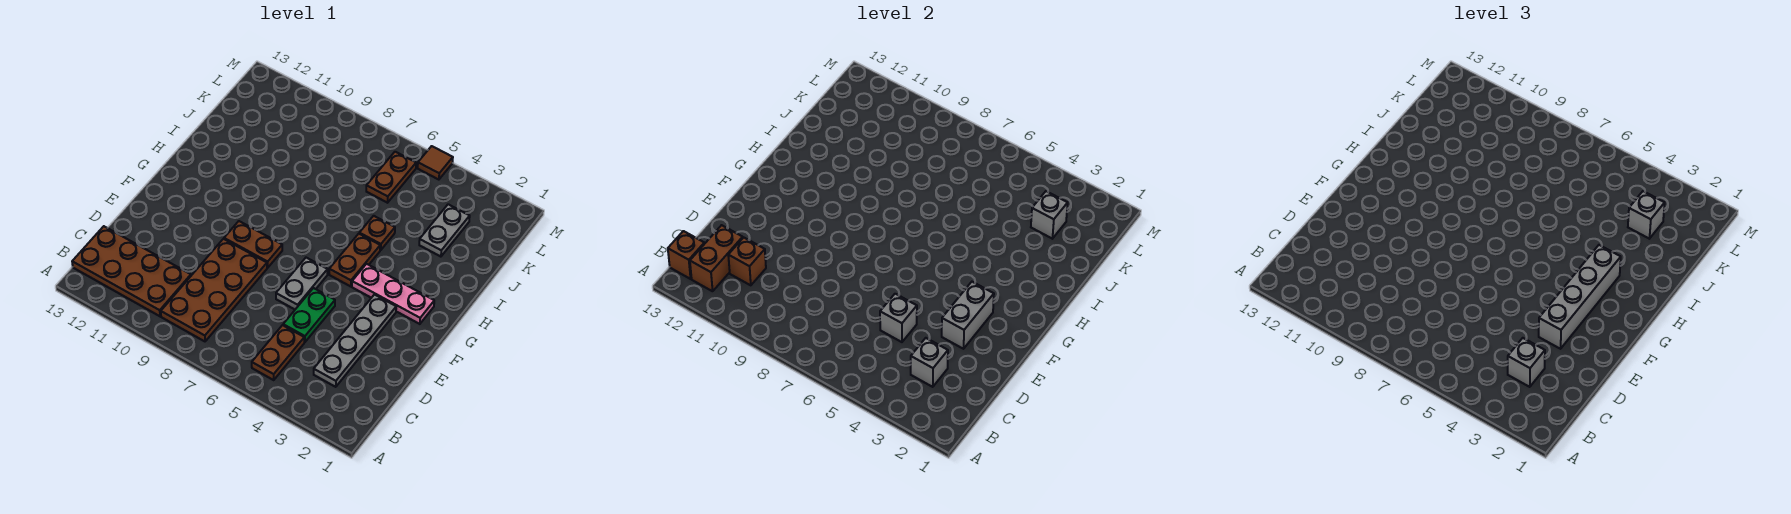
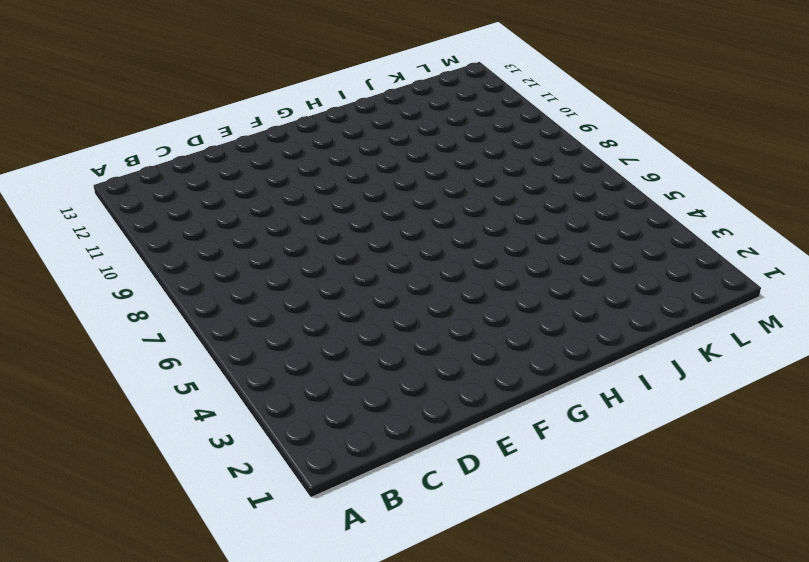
none -> brown plate B5:C5 level 1
none -> brown plate B8:E9 level 1
none -> brown plate B10:C13 level 1

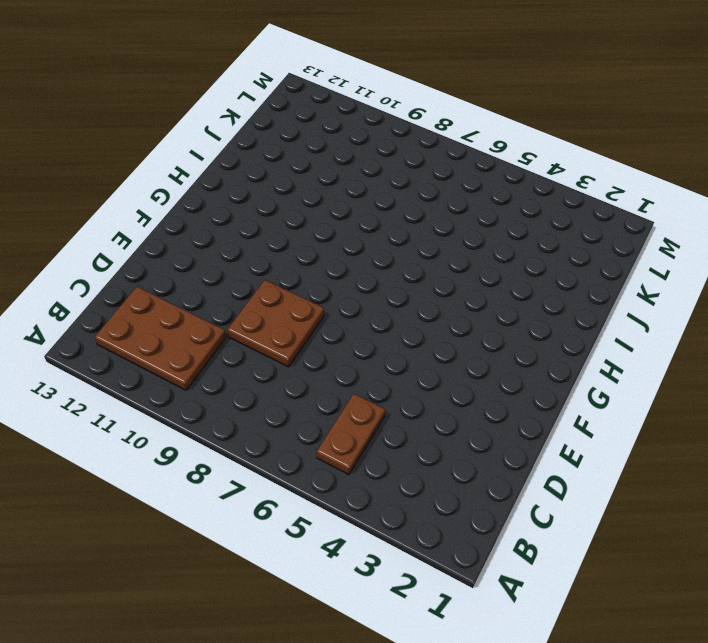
brown plate B10:C12 level 1 -> brown plate B10:C13 level 1
brown plate D8:E9 level 1 -> brown plate B8:E9 level 1
none -> grey plate C3:F3 level 1
none -> green plate D5:E5 level 1
none -> grey plate E6:F6 level 1

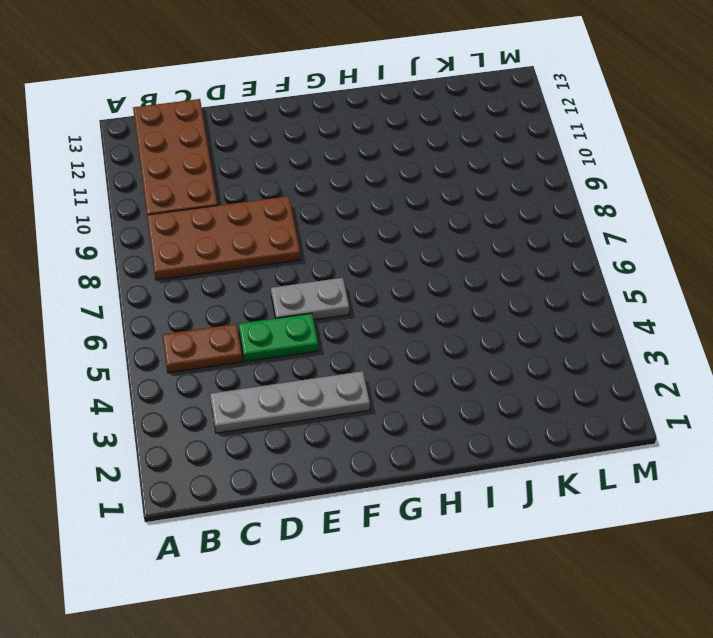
none -> brown plate F8:F9 level 1
none -> pink plate G2:G4 level 1
none -> brown plate G5:H5 level 1

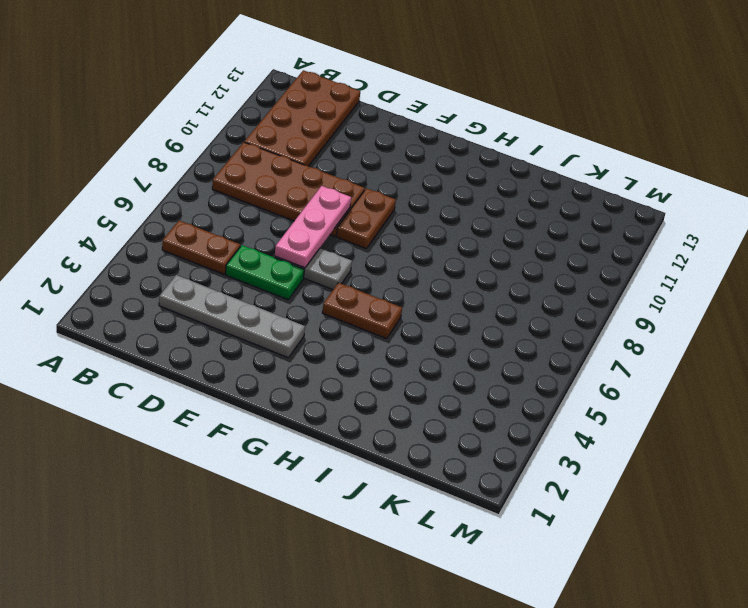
pink plate E6:E8 level 2 -> pink plate G2:G4 level 1
none -> brown plate I5 level 1
none -> grey plate J3:K3 level 1
none -> brown plate K6:L6 level 1

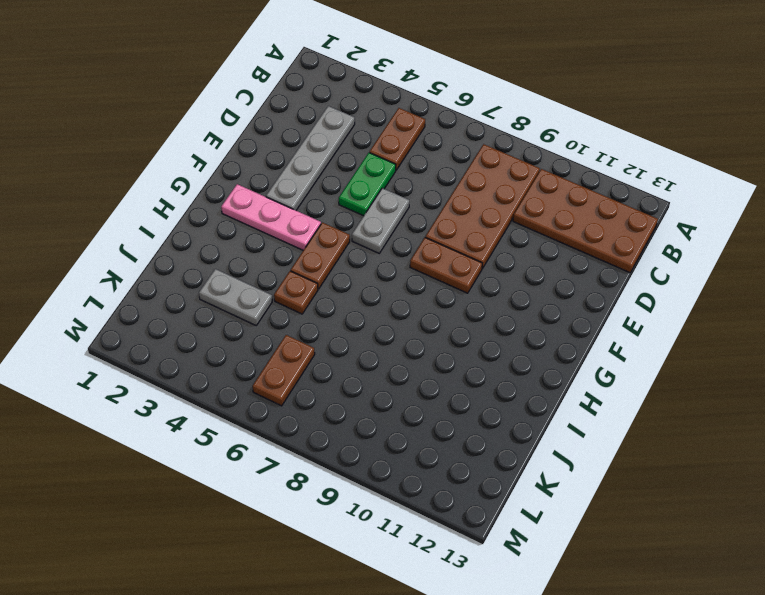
grey plate J3:J4 level 1 -> grey plate J3:K3 level 1
none -> brown tile M5 level 1
none -> brown brick B12:C12 level 2
none -> brown brick B13 level 2

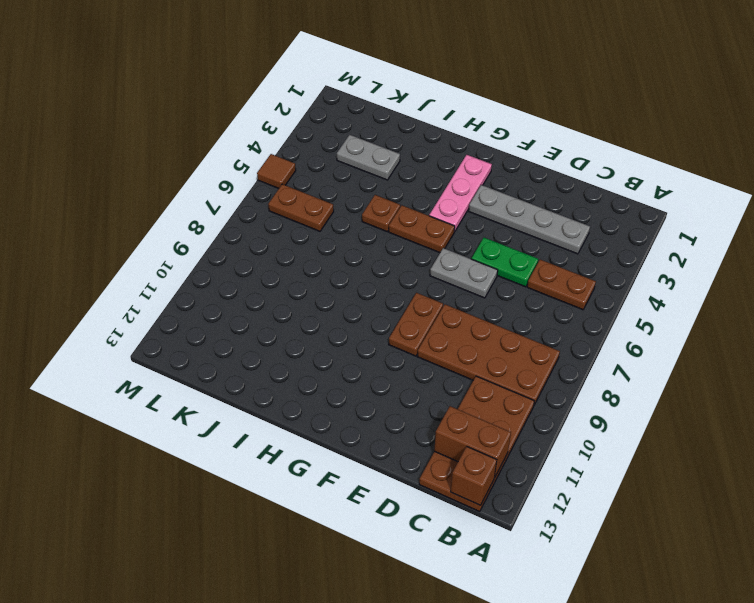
none -> grey brick C3 level 2
none -> brown brick C11 level 2
none -> grey brick D5 level 2

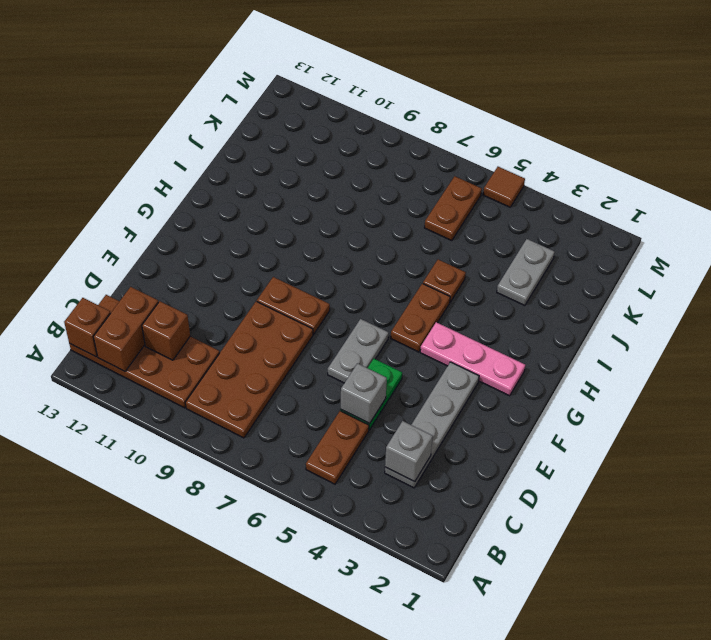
none -> grey brick E3:F3 level 2
none -> grey brick K3 level 2
none -> grey brick C3 level 3

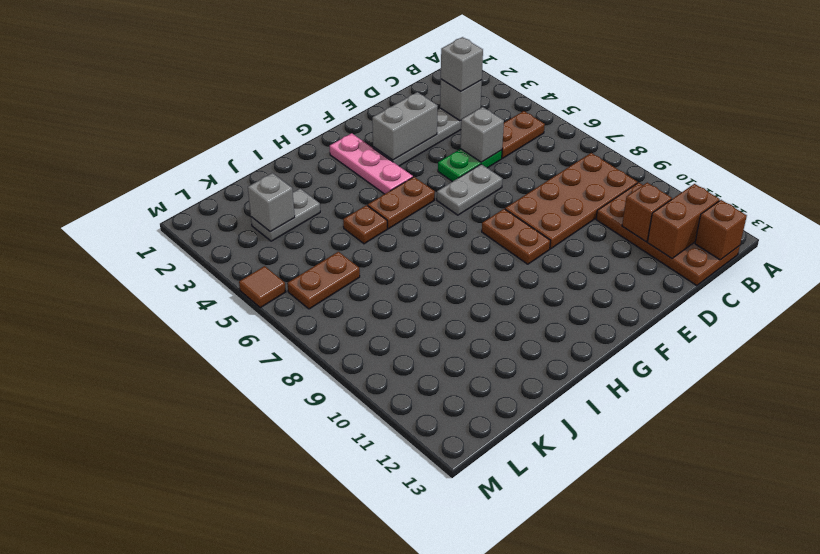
none -> grey brick E3:H3 level 3
none -> grey brick K3 level 3

